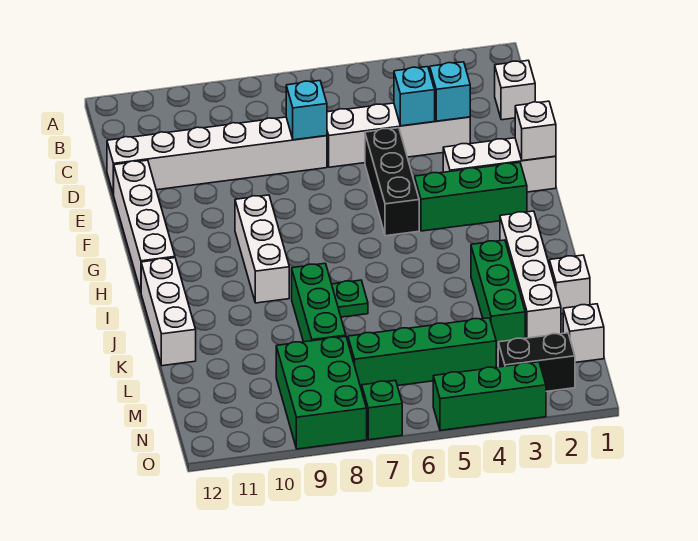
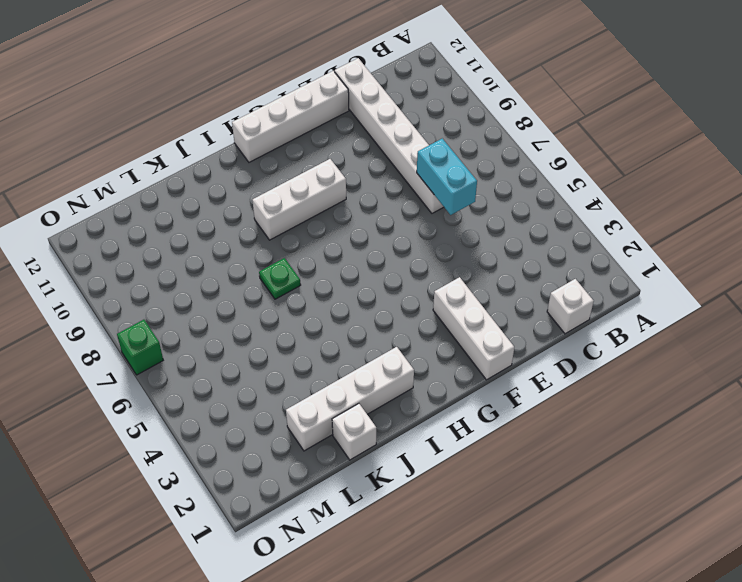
cyan brick D6:D7 level 2 -> cyan brick D7 level 2
none -> white brick D3:D6 level 1
none -> black brick E5:G5 level 1
none -> green brick G2:G4 level 1

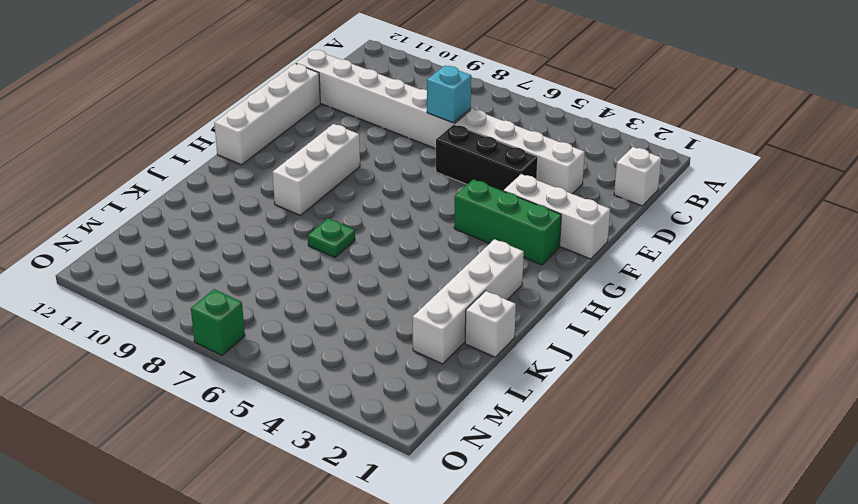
black brick E4:E6 level 1 -> black brick E5:G5 level 1
none -> white brick I12:K12 level 1
none -> green brick J3:L3 level 1
none -> green brick J8:L8 level 1

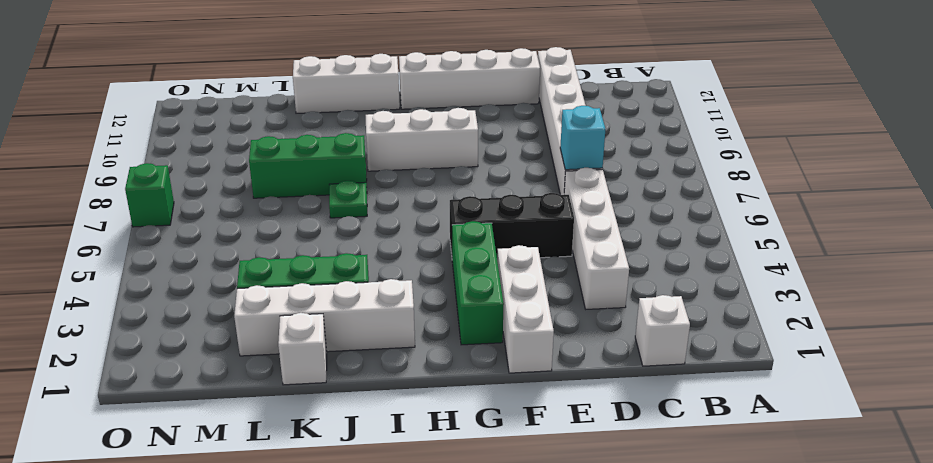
none -> white brick M1 level 1
none -> green brick M4:M7 level 1
none -> green brick M8:O9 level 1

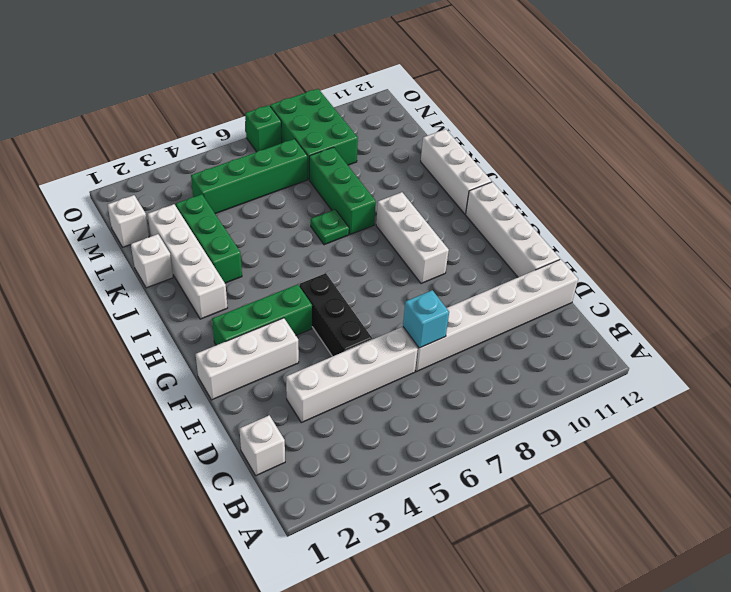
none -> black brick N2:N3 level 1
none -> green brick O3:O5 level 1
none -> cyan brick D3 level 2

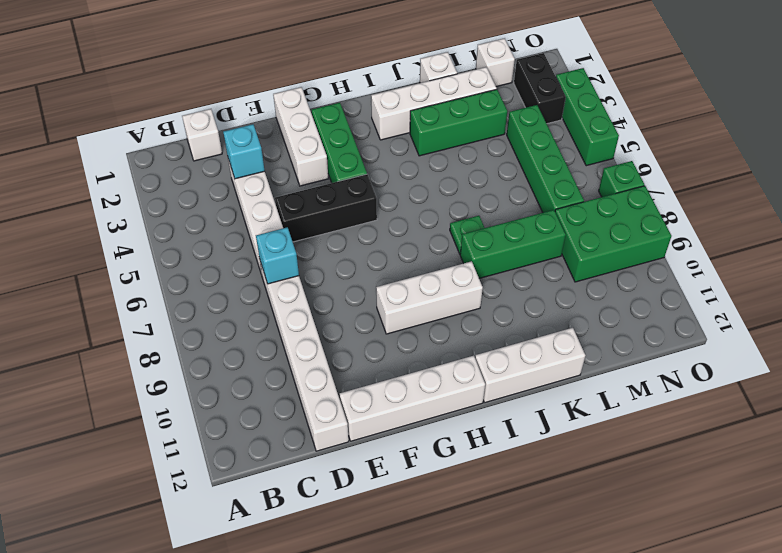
none -> cyan brick D4 level 2
none -> white brick F1 level 2

